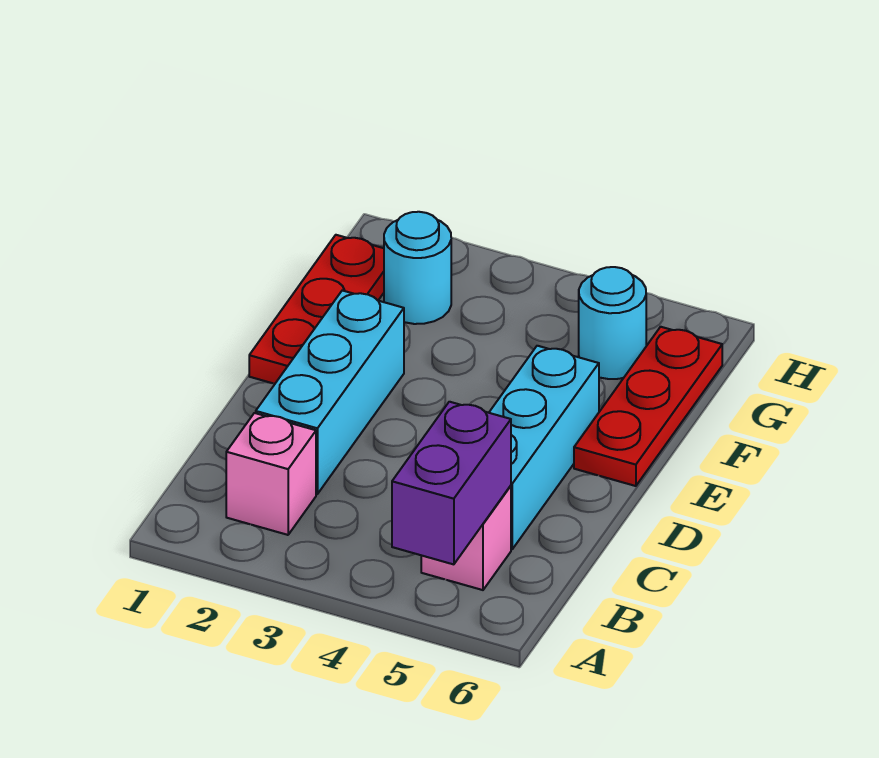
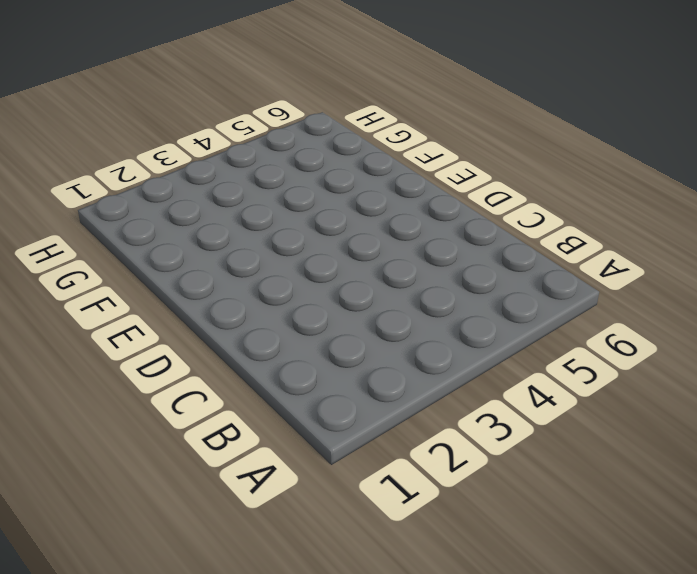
none -> pink brick B2 level 1
none -> pink brick B5 level 1

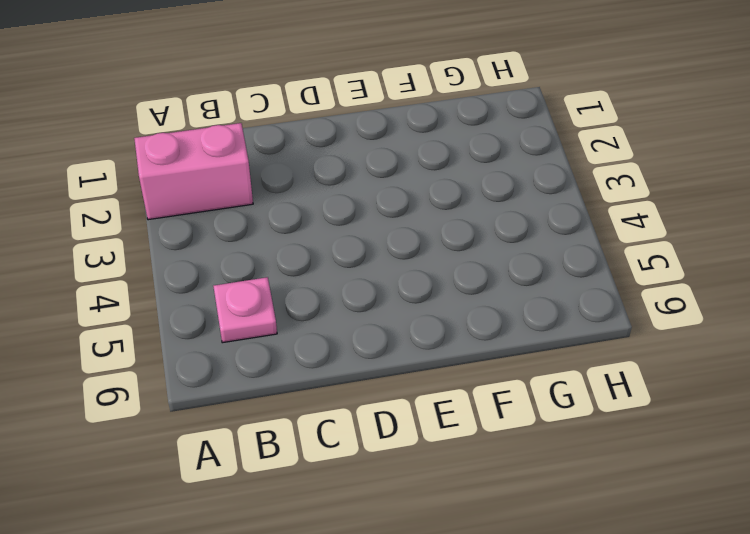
pink brick A2:B2 level 1 -> pink brick B2 level 1
pink plate B5 level 1 -> pink brick B5 level 1
none -> cyan brick C2:E2 level 1
none -> cyan brick C5:E5 level 1

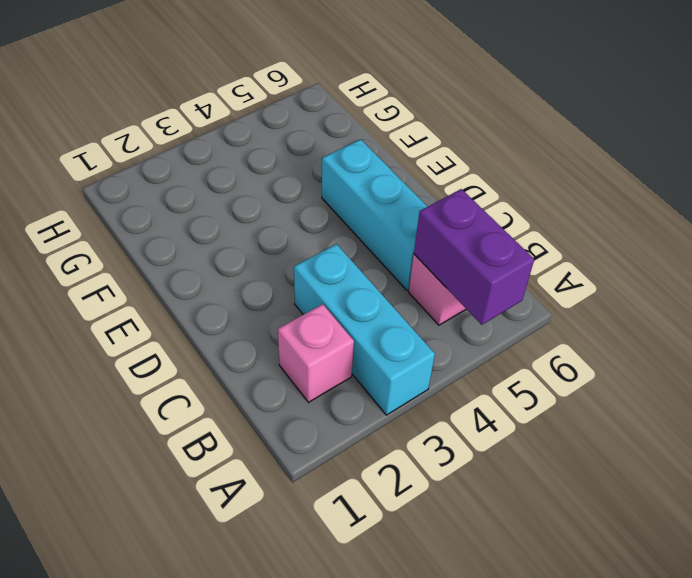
cyan brick A3:C3 level 1 -> cyan brick C2:E2 level 1
none -> red plate E1:G1 level 1
none -> red plate E6:G6 level 1

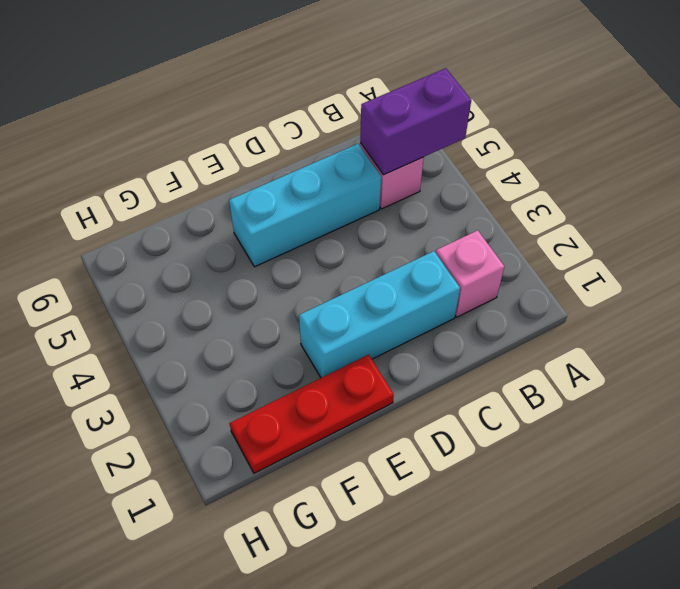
none -> red plate E6:G6 level 1
none -> cyan round brick G2 level 1

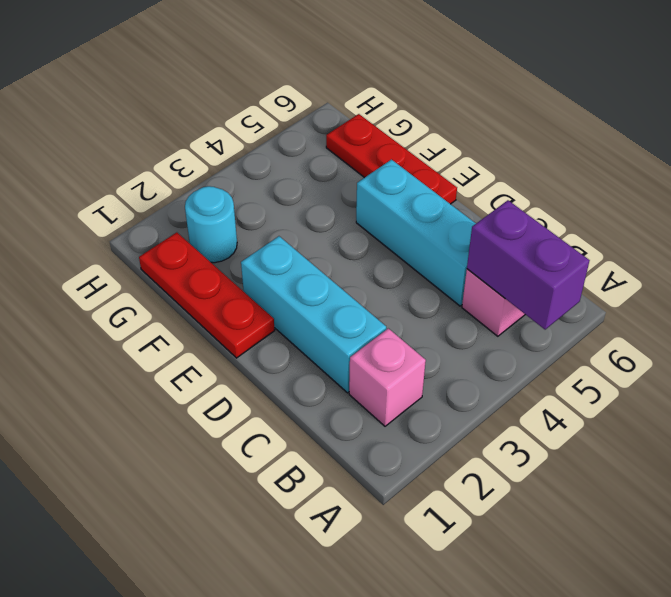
none -> cyan round brick G5 level 1

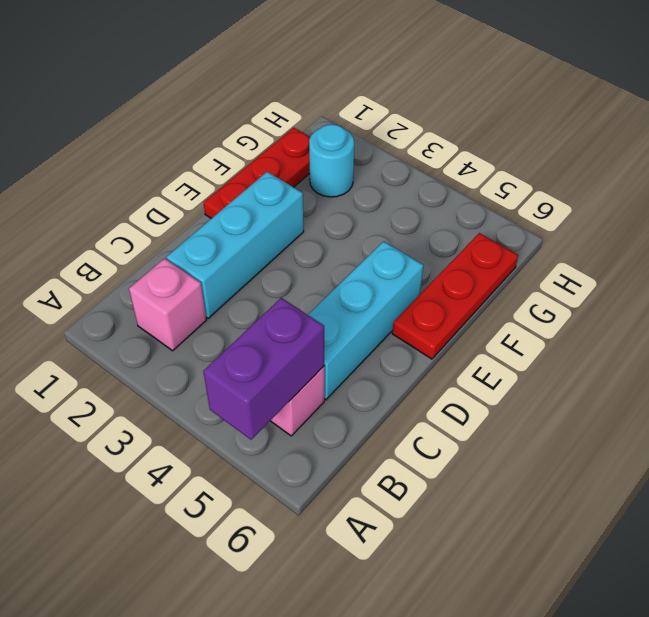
none -> cyan round brick G5 level 1

